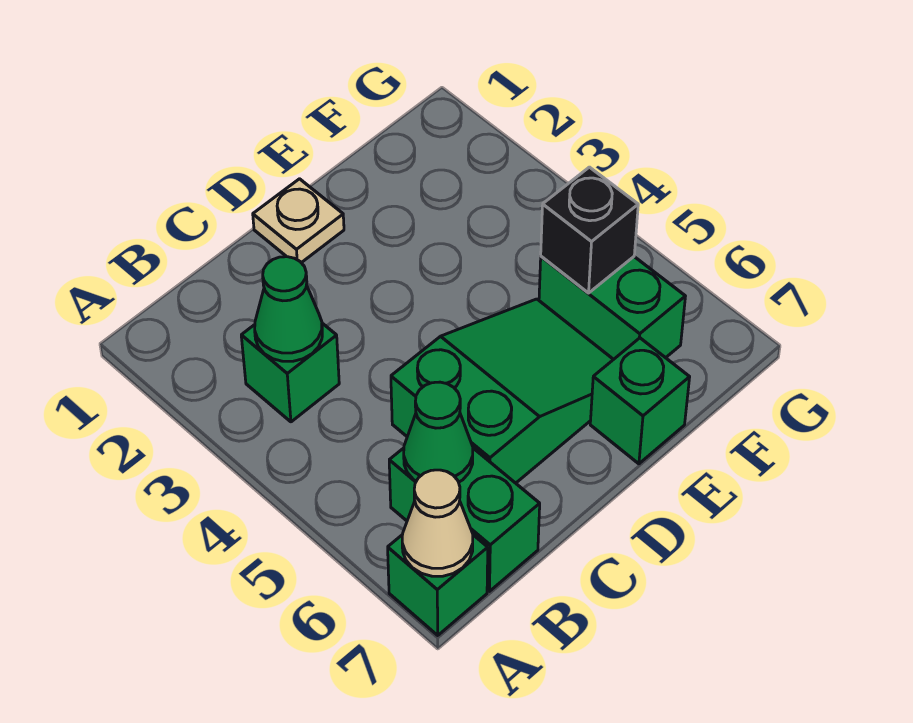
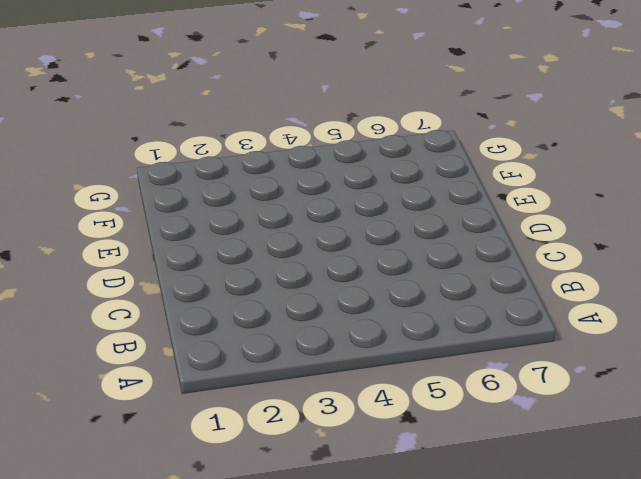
none -> green brick A7 level 1
none -> green brick B3 level 1

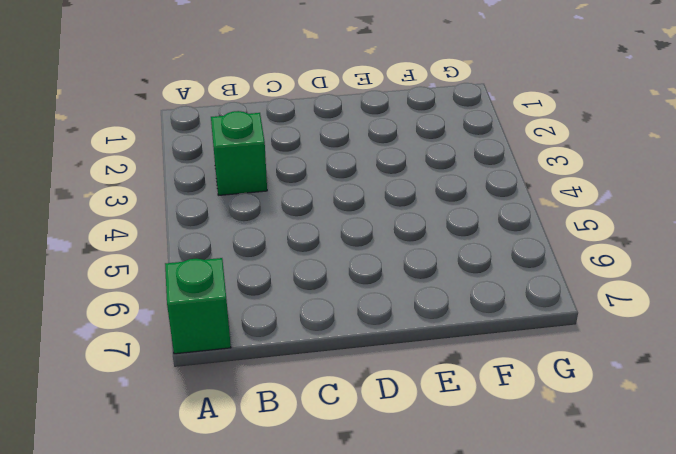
none -> green brick B6:B7 level 1
none -> green slope C5:E6 level 1 top C

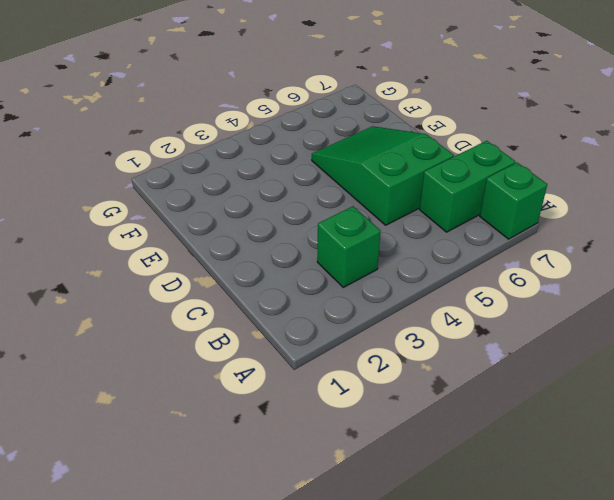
none -> tan plate D1 level 1
none -> green brick E7 level 1

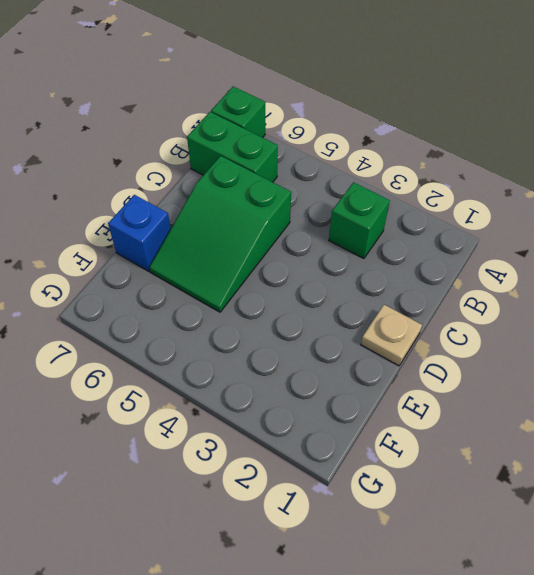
blue brick E7 level 1 -> green brick E7 level 1
none -> green brick F5:F6 level 1
none -> tan cone A7 level 2

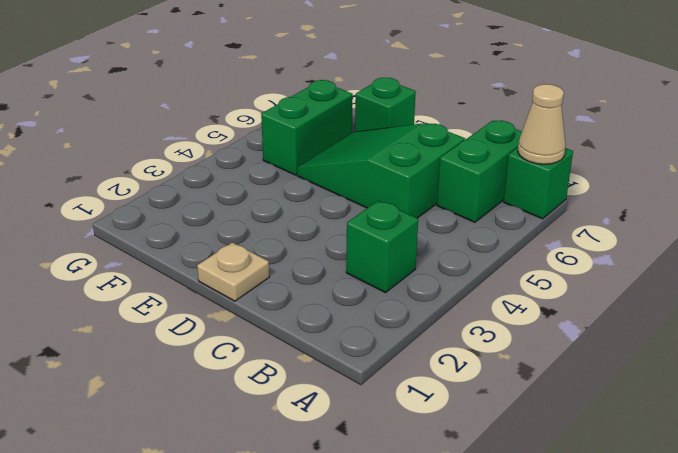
none -> green cone B3 level 2
none -> green cone B6 level 2

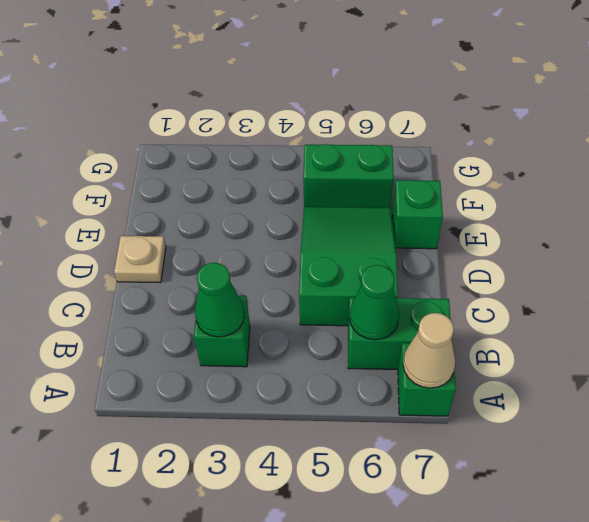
none -> black brick F5 level 2

